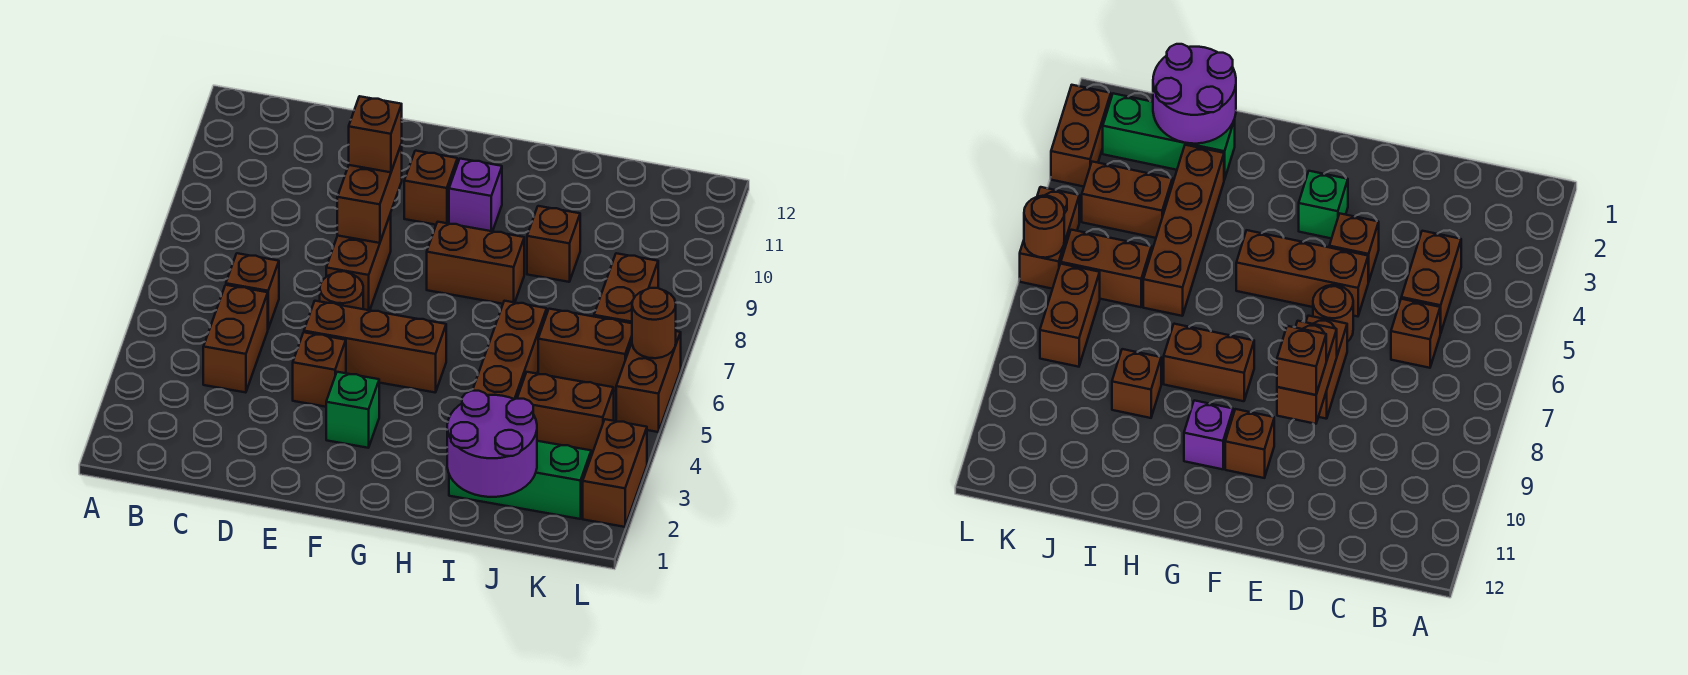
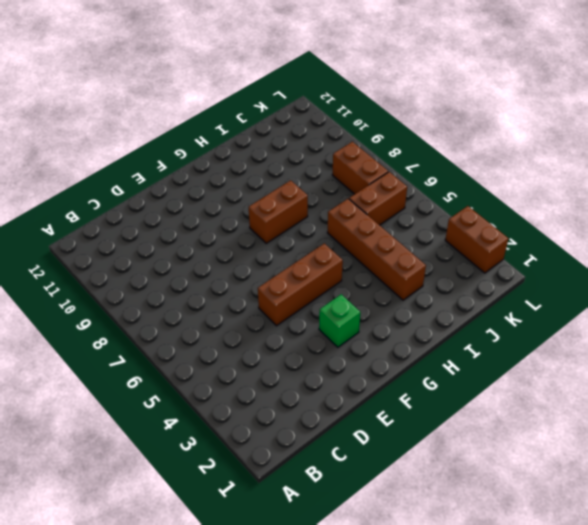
none -> brown brick C4:C5 level 1
none -> brown brick C6 level 1
none -> brown brick E4 level 1

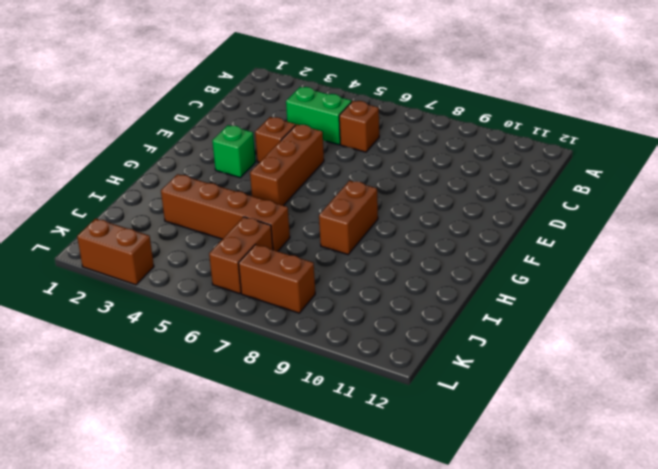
green brick C4:C5 level 1 -> brown brick C4:C5 level 1
none -> brown round brick E6 level 1
none -> brown brick E7:E8 level 1
none -> brown brick F10 level 1

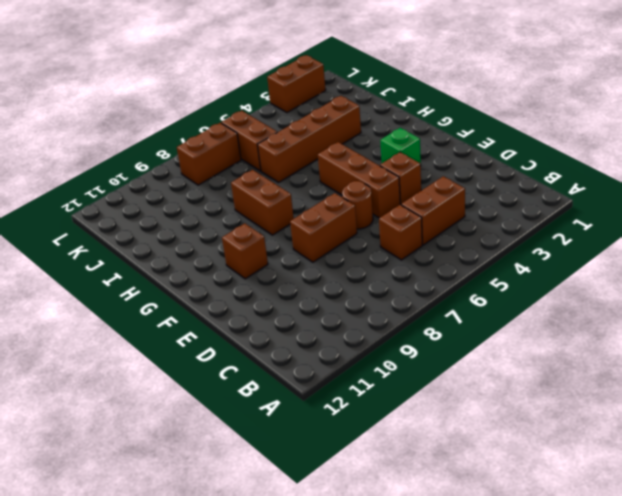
none -> purple brick G10 level 1
none -> green brick I2:K2 level 1
none -> brown brick I9 level 1

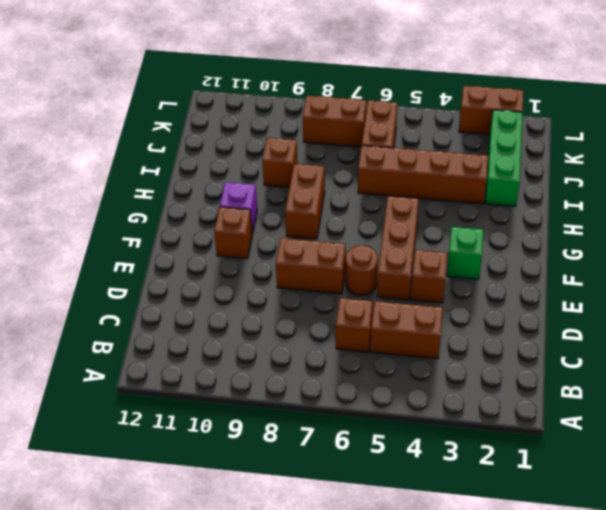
none -> brown brick J4:K4 level 1
none -> brown brick L5:L6 level 1
none -> brown brick E8:E9 level 2

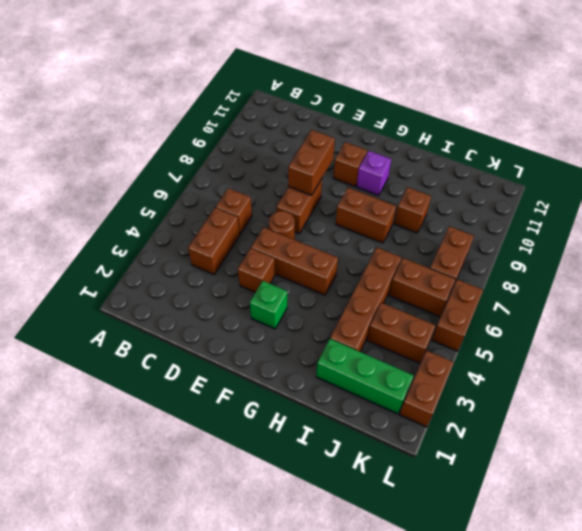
none -> purple round brick I1:J2 level 2
none -> brown round brick L6 level 2
none -> brown brick E9 level 3

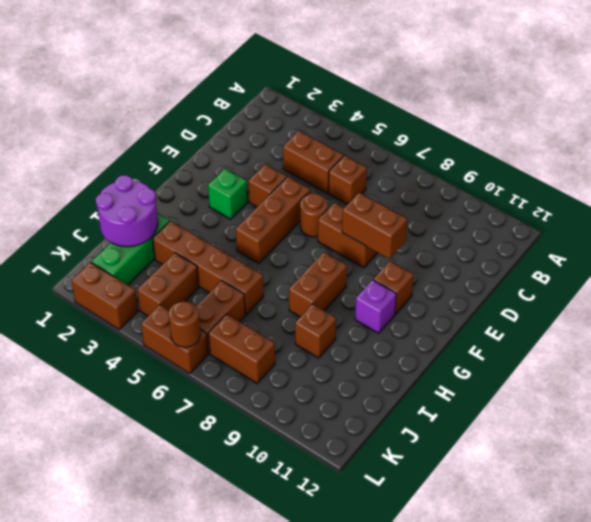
none -> brown brick E9 level 3

